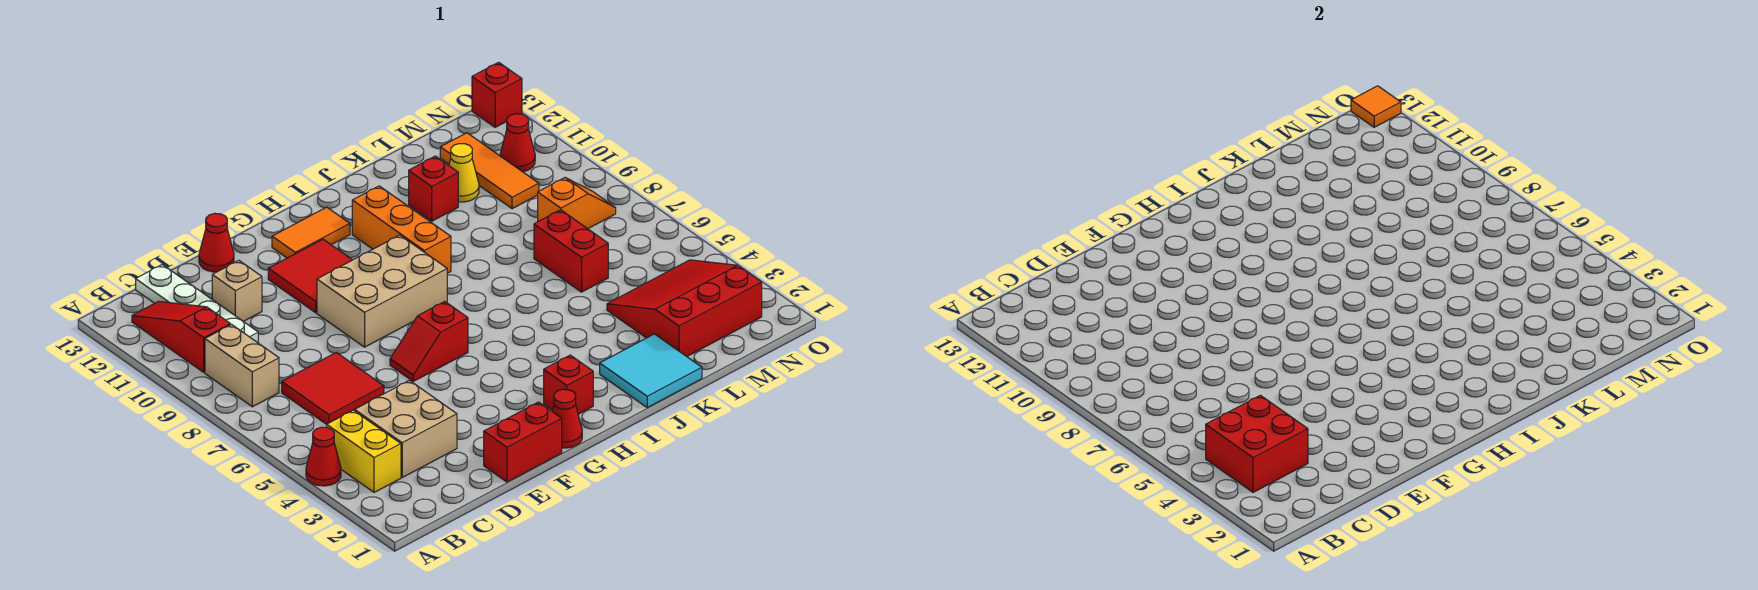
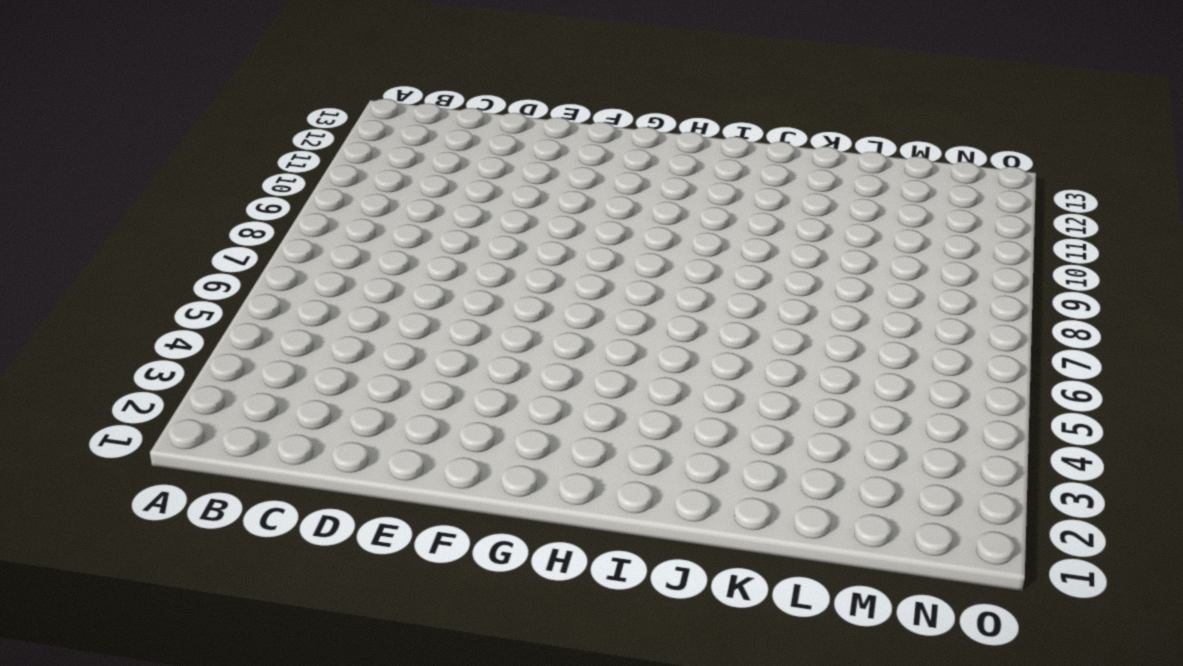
none -> red cone A4 level 1
none -> yellow brick B3:B4 level 1
none -> tan brick B8:B9 level 1

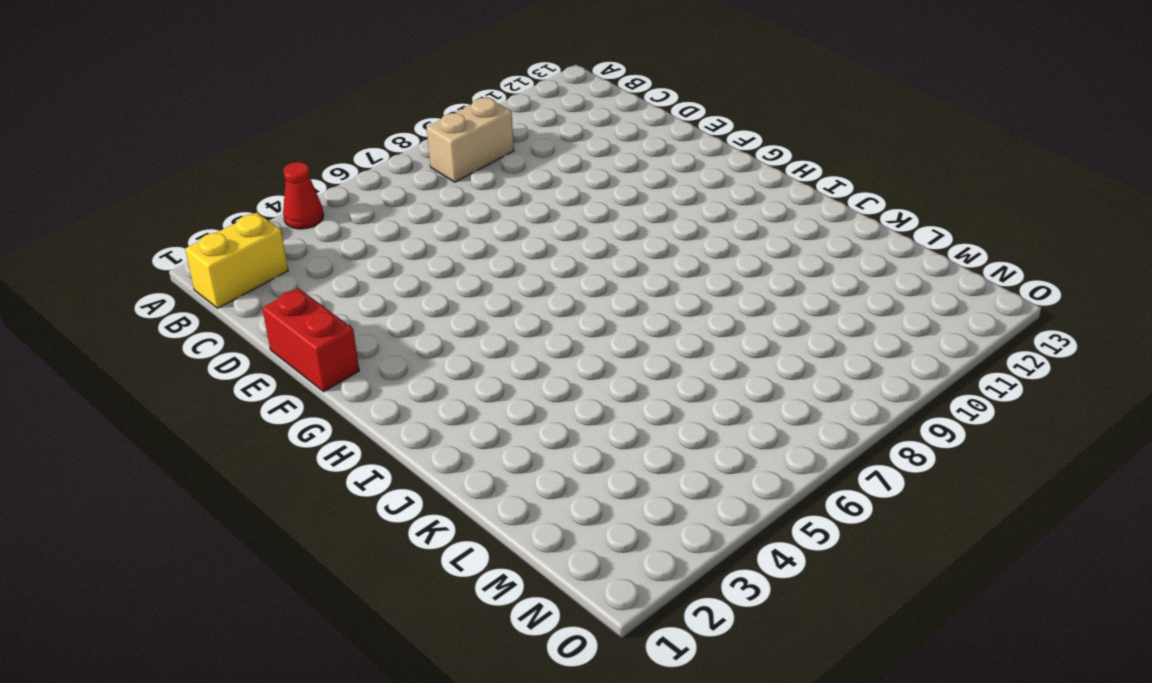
yellow brick B1:B2 level 1 -> yellow brick B3:B4 level 1
none -> red slope B10:B12 level 1 top 10
none -> tan brick C3:D4 level 1
none -> red tile C6:D7 level 1

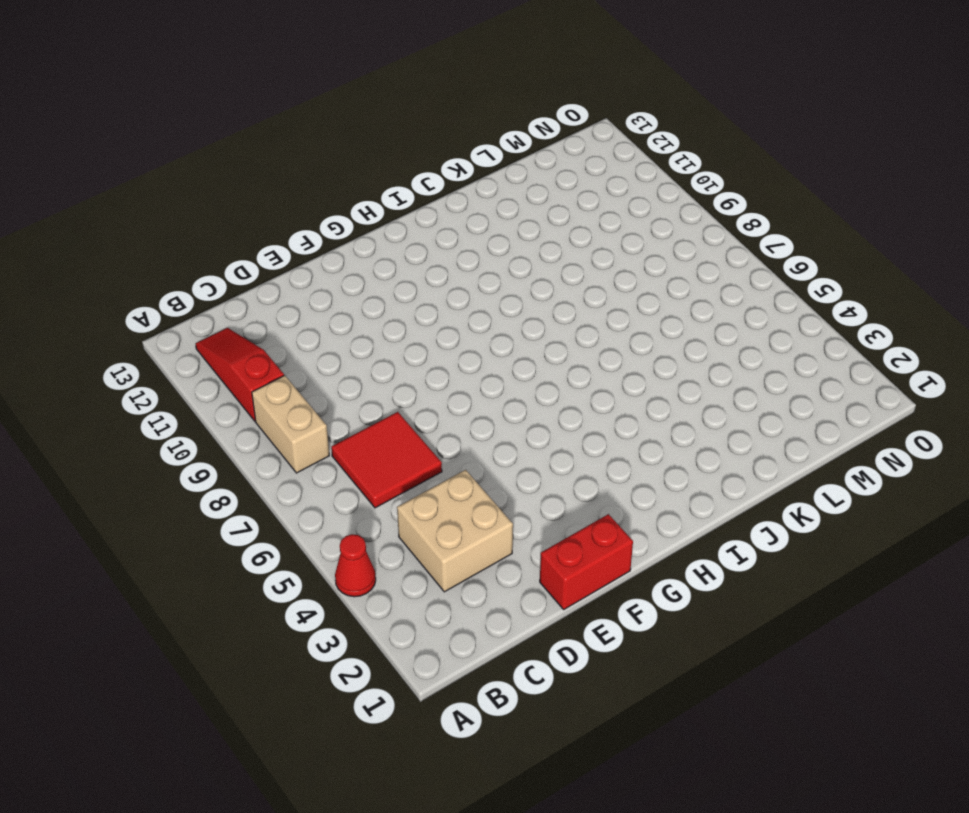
none -> yellow brick B3:B4 level 1
none -> white plate C10:C13 level 1
none -> tan brick D11 level 1

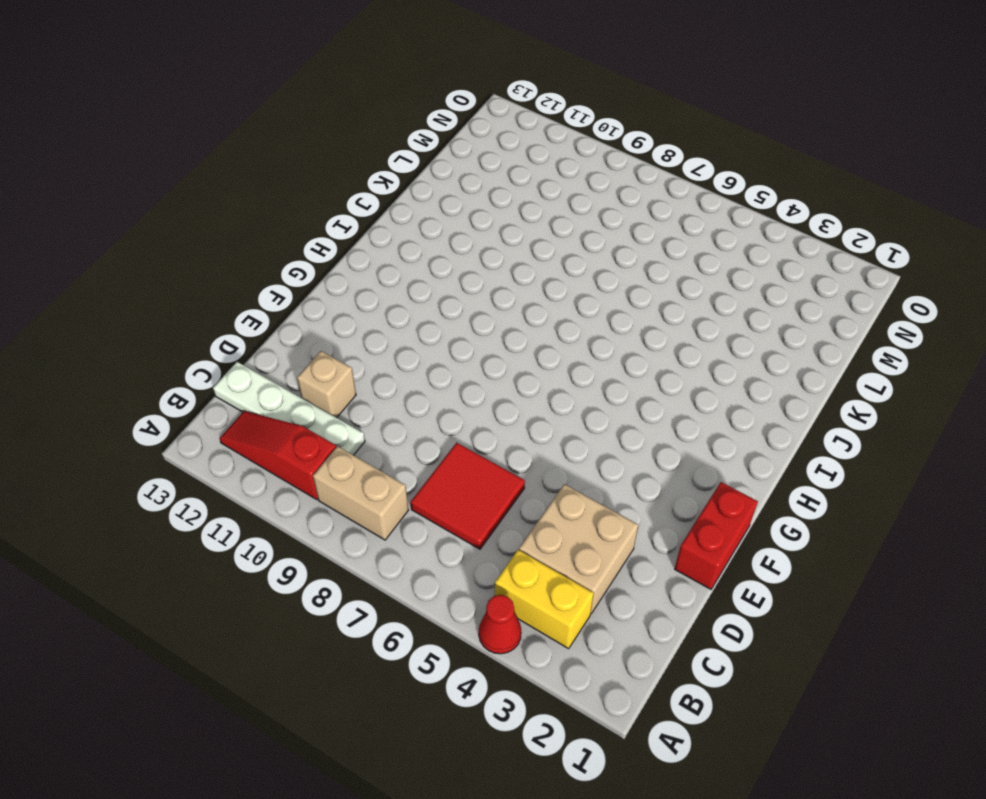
none -> red cone E13 level 1
none -> red slope F6:G6 level 1 top G
none -> tan brick F8:H9 level 1

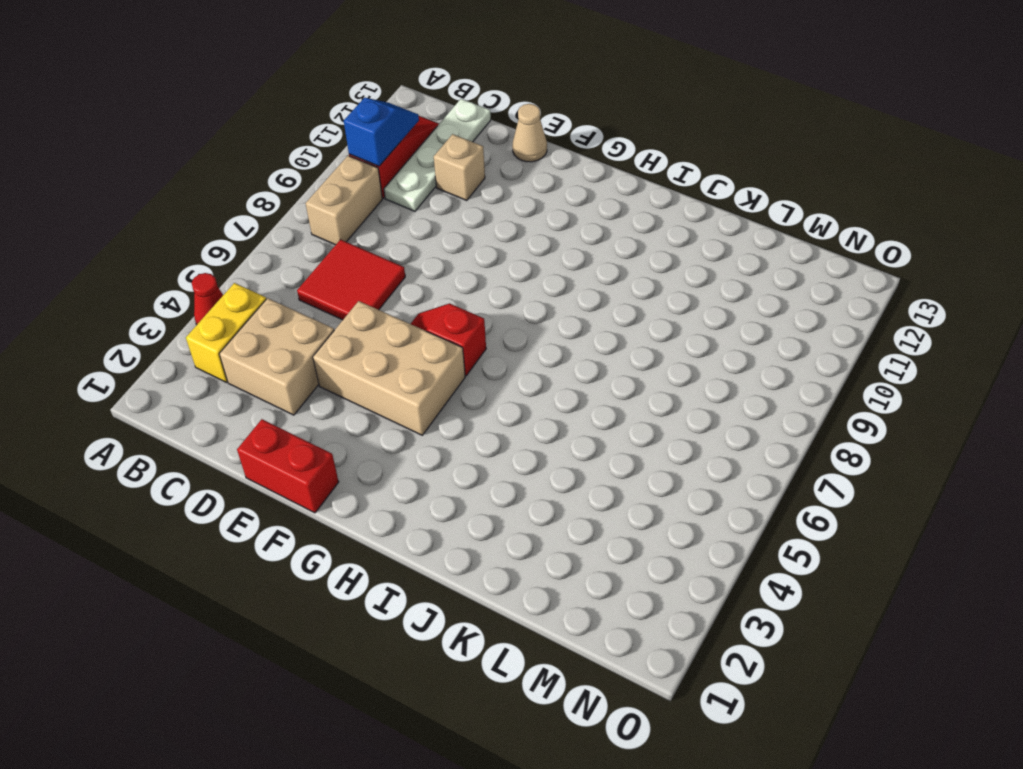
blue slope B10:B11 level 2 top 10 -> none
tan brick E4:G5 level 1 -> tan brick F8:H9 level 1
tan cone E13 level 1 -> red cone E13 level 1
none -> red tile F10:G11 level 1
none -> red cone G1 level 1
none -> orange tile G12:H12 level 1

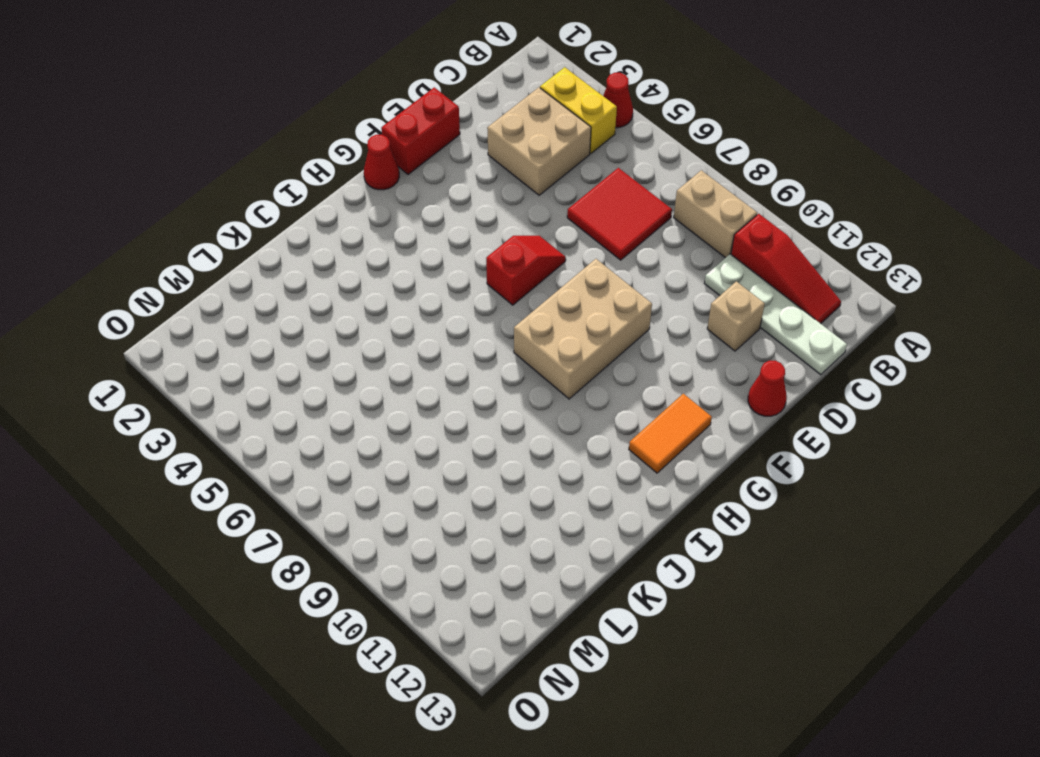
none -> red tile F10:G11 level 1
none -> red brick H2 level 1
none -> orange brick I9:I11 level 1

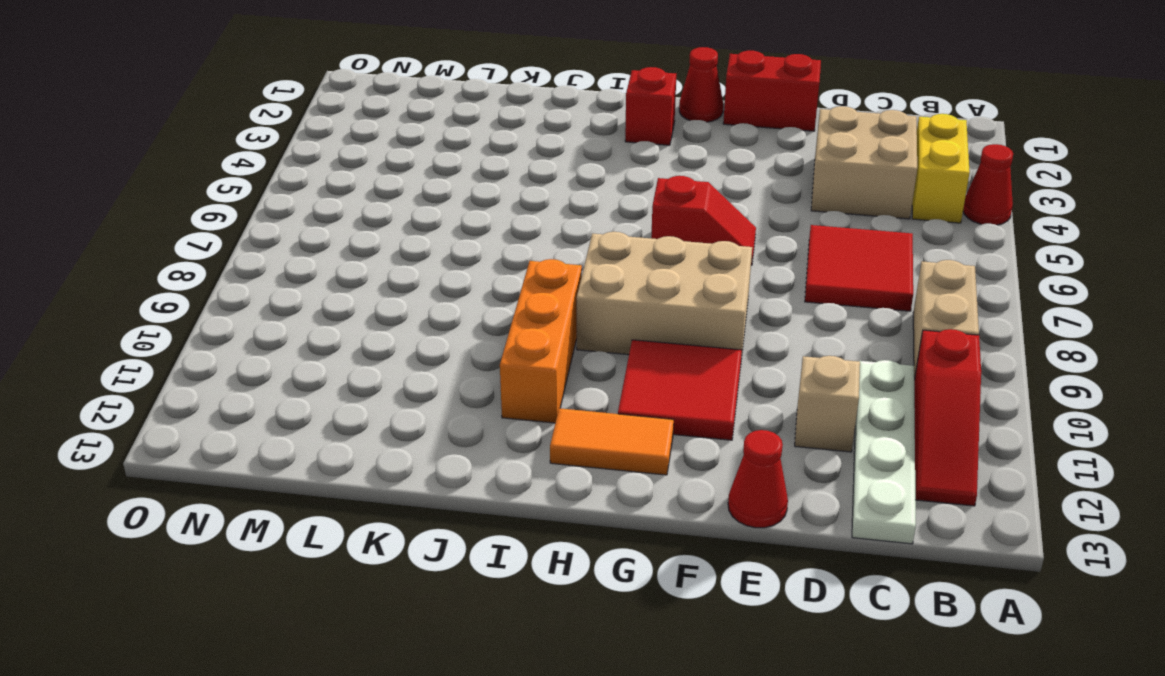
none -> cyan tile J1:K2 level 1
none -> red brick K11 level 1
none -> red slope L2:N4 level 1 top 2

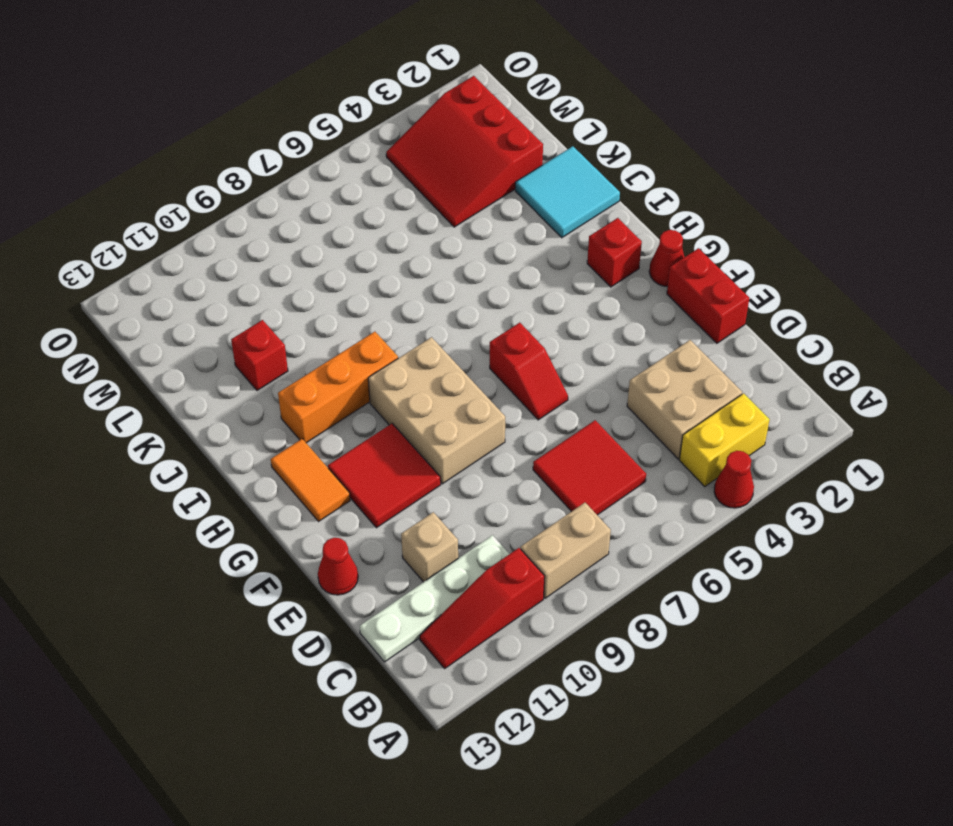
none -> red brick L6:L7 level 1
none -> yellow cone L11 level 1
none -> orange slope M8:N8 level 1 top M

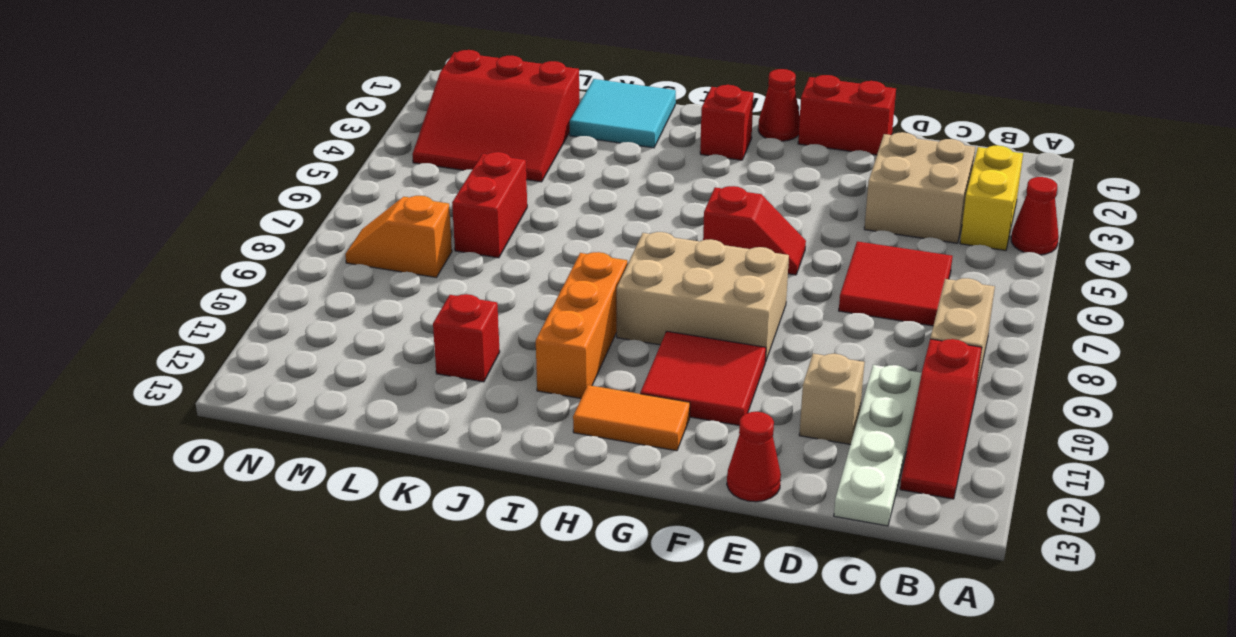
none -> yellow cone L11 level 1
none -> orange tile M10:M12 level 1
none -> red cone N11 level 1

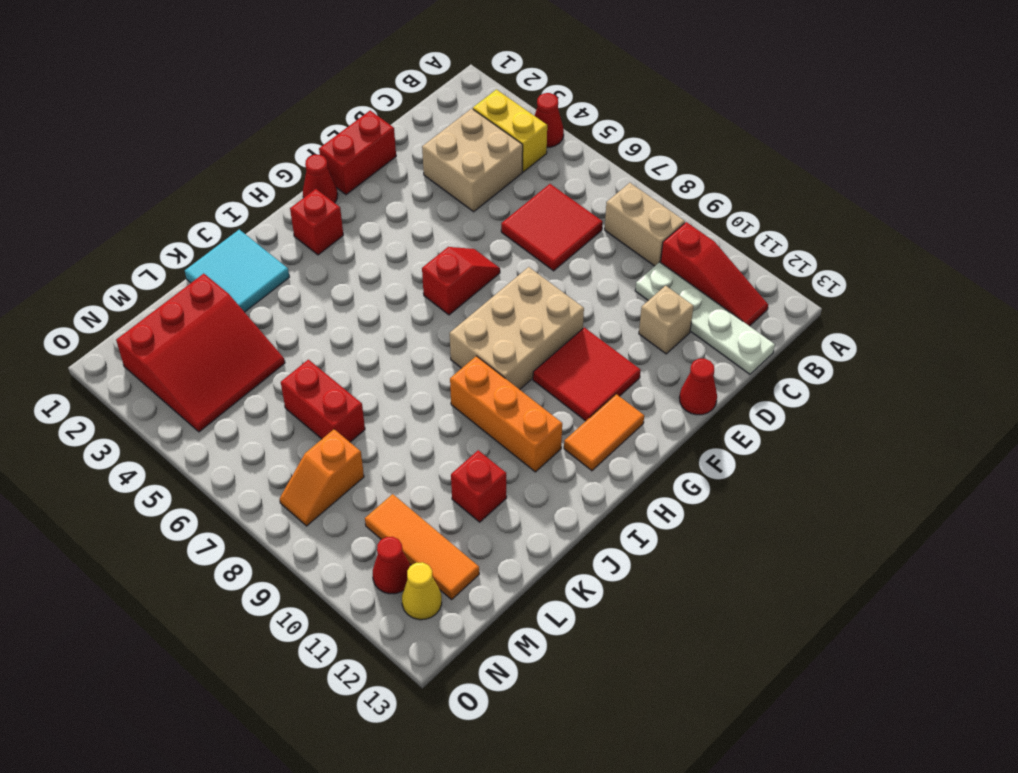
yellow cone N12 level 1 -> yellow cone L11 level 1
none -> red brick O13 level 1
none -> red brick B3:C4 level 2
none -> orange tile O13 level 2

